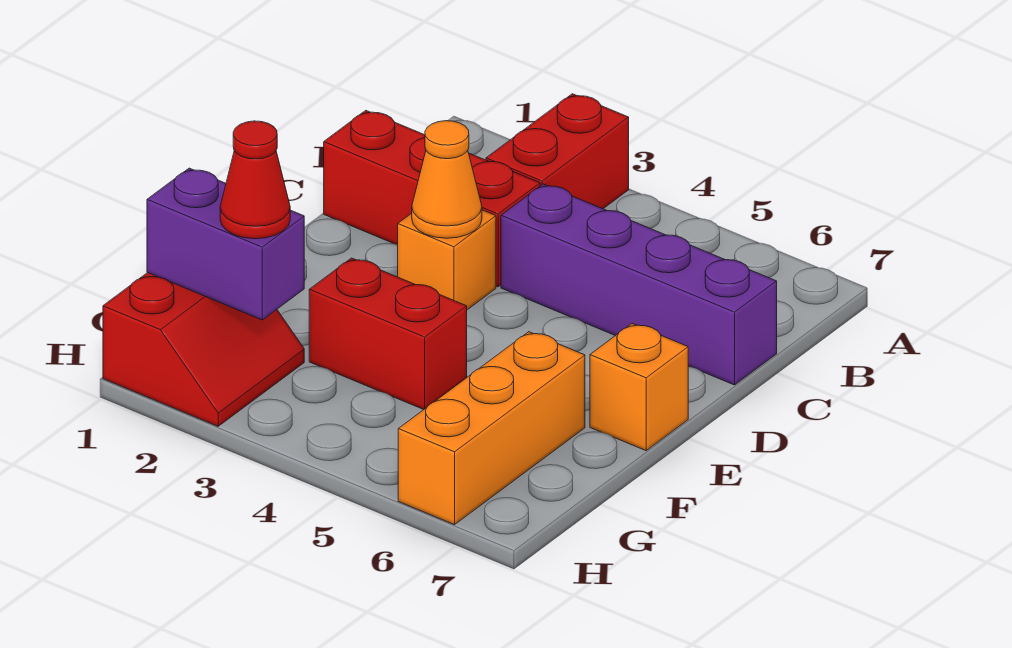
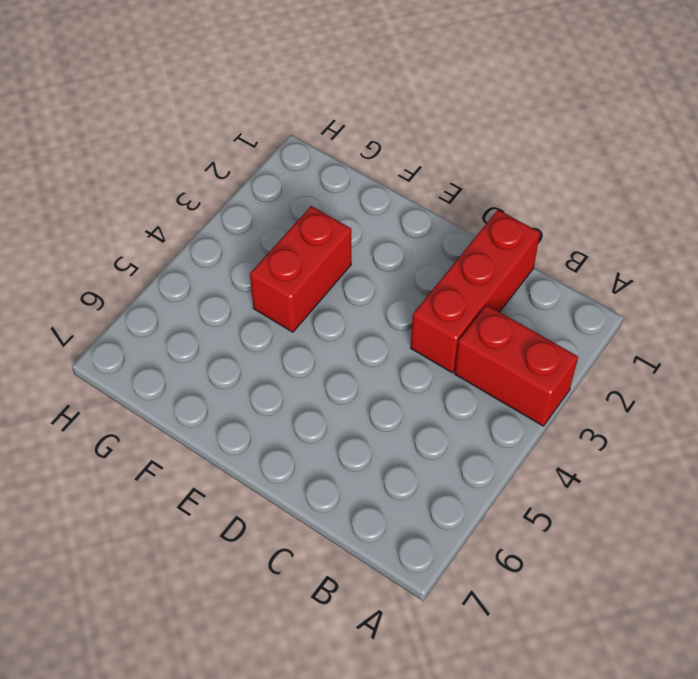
none -> purple brick C4:C7 level 1
none -> orange brick D3 level 1

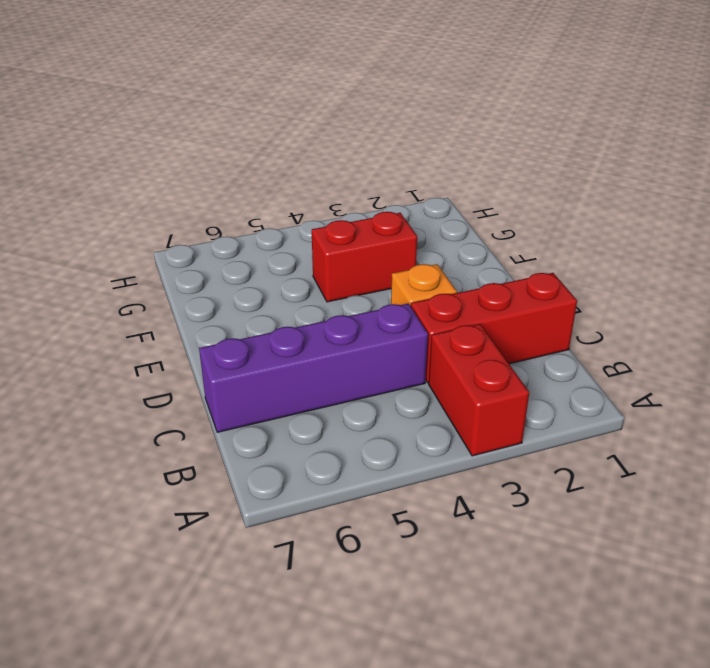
none -> orange brick E7 level 1
none -> orange brick F6:H6 level 1

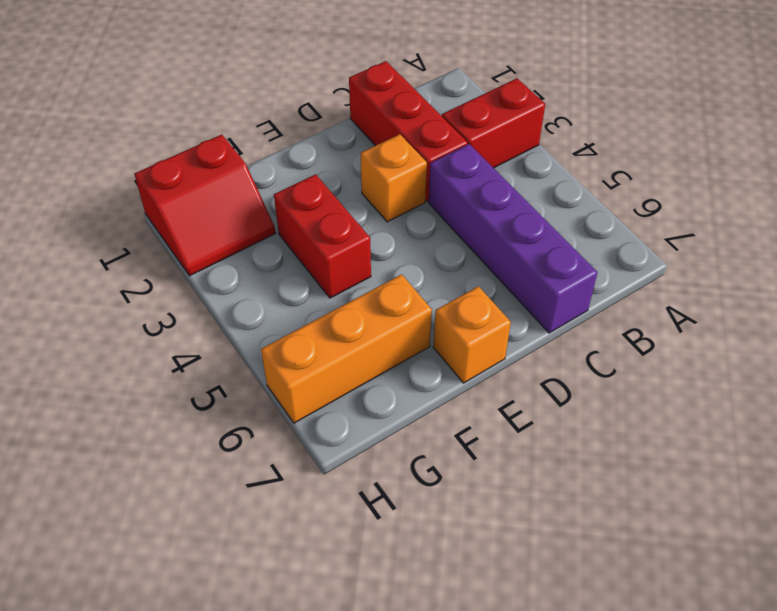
none -> orange cone D3 level 2
none -> purple brick G1:G2 level 2

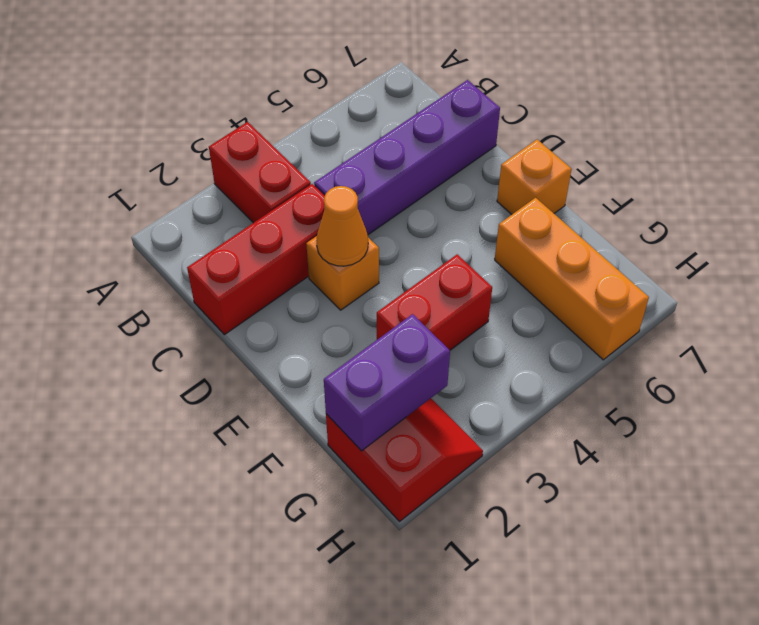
none -> red cone G2 level 3

